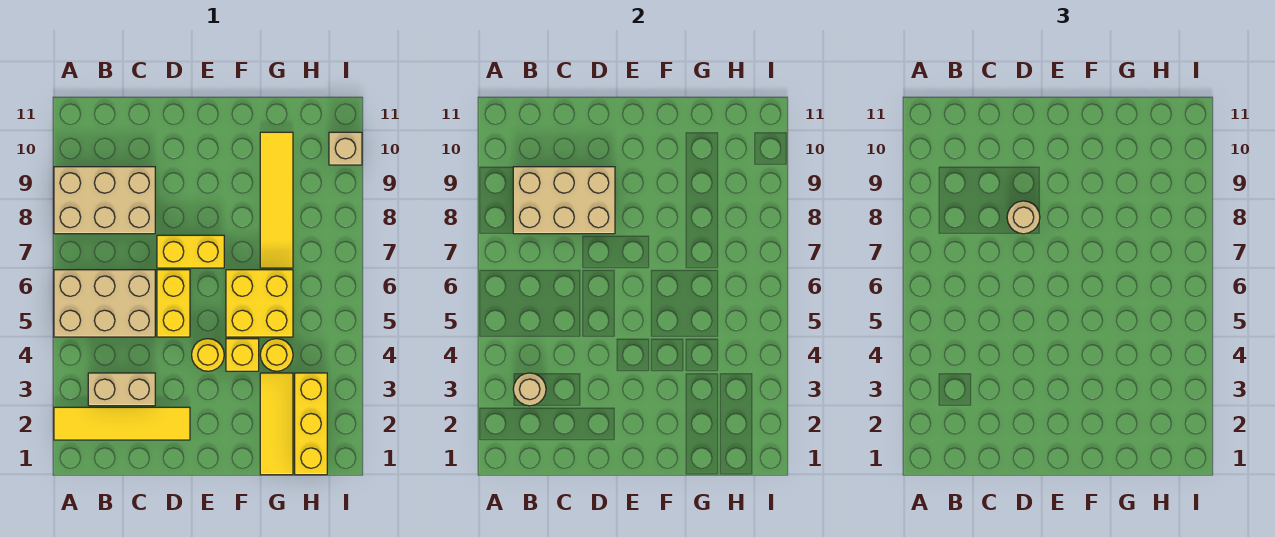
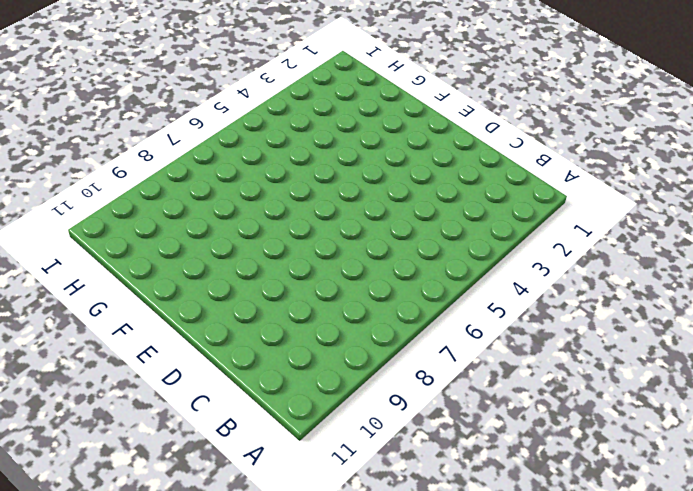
none -> yellow tile A2:D2 level 1
none -> tan brick A5:C6 level 1
none -> tan brick A8:C9 level 1

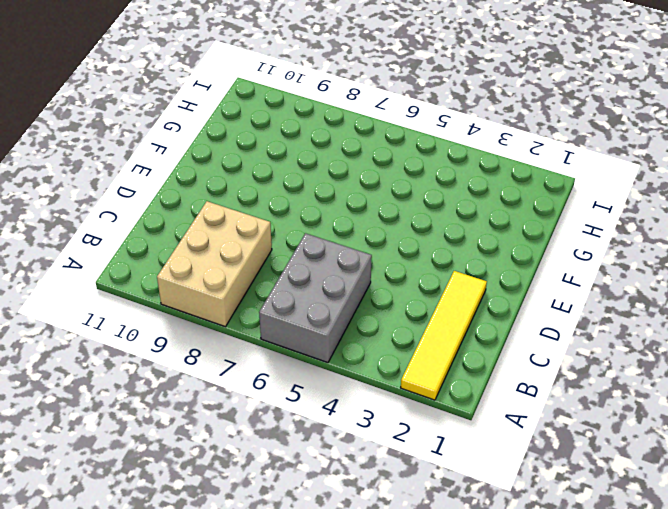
grey brick A5:C6 level 1 -> tan brick A5:C6 level 1
none -> tan brick B3:C3 level 1
none -> yellow brick D5:D6 level 1
none -> yellow brick D7:E7 level 1

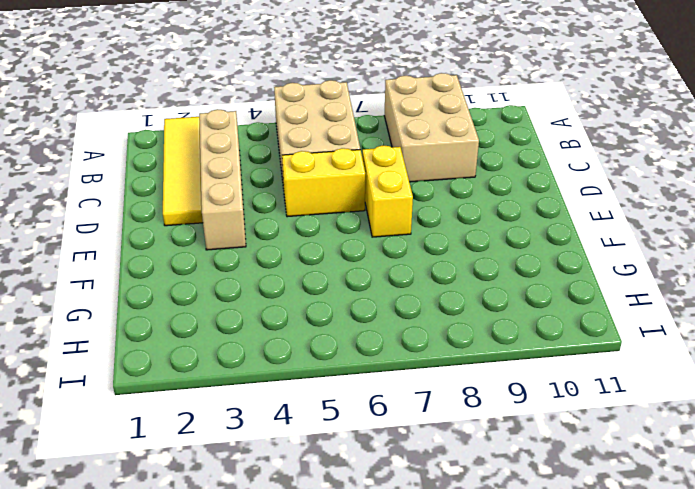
tan brick B3:E3 level 1 -> tan brick B3:C3 level 1
none -> yellow round brick E4 level 1
none -> yellow brick F4 level 1
none -> yellow brick F5:G6 level 1

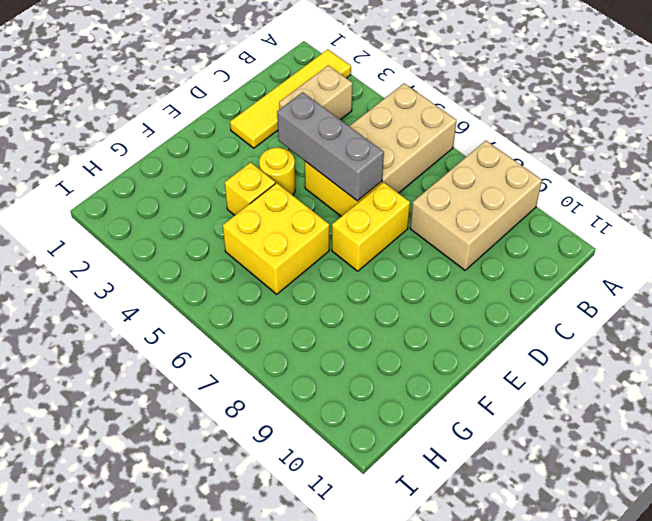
grey brick D4:D6 level 2 -> none
none -> yellow tile G1:G3 level 1
none -> yellow round brick G4 level 1
none -> yellow tile G7:G10 level 1

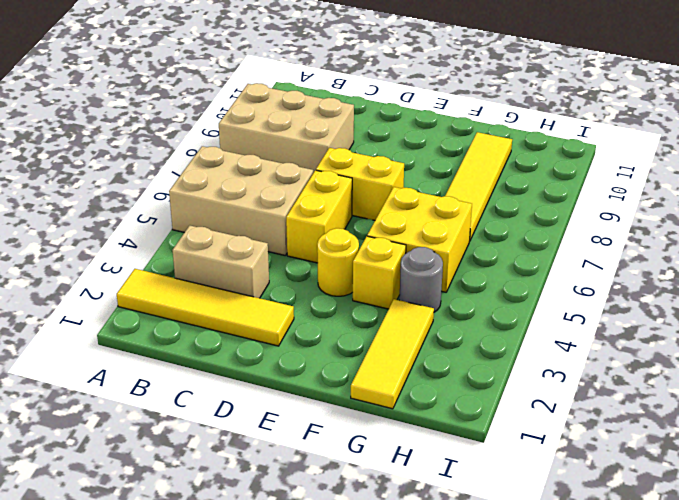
grey round brick G4 level 1 -> yellow round brick G4 level 1
none -> yellow brick H1:H3 level 1
none -> tan brick I10 level 1
none -> tan round brick B3 level 2

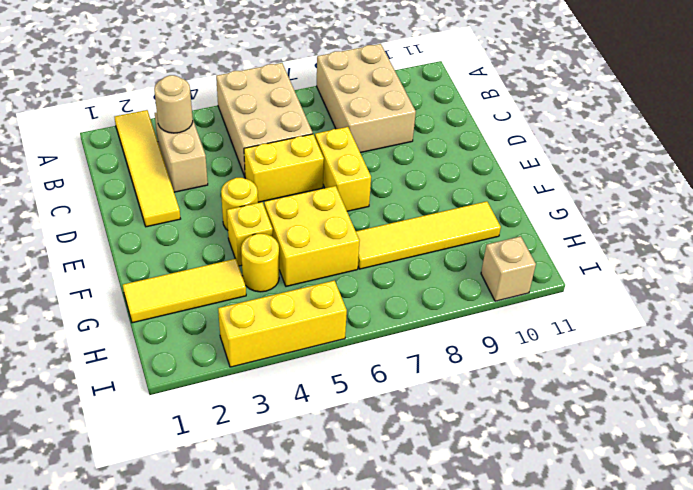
yellow brick I3:I5 level 1 -> yellow brick H1:H3 level 1
none -> tan brick B8:D9 level 2
none -> tan round brick D8 level 3

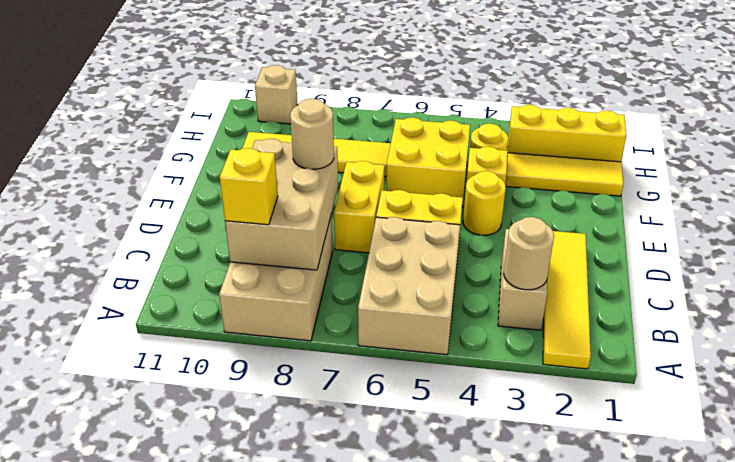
yellow brick B9 level 3 -> none

